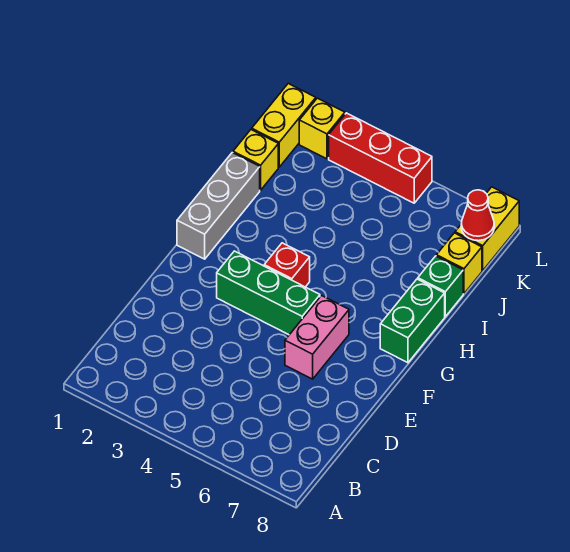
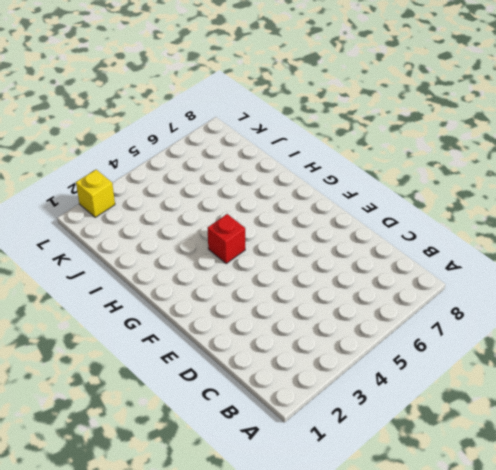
none -> pink brick E6:F6 level 1
none -> green brick F3:F5 level 1
none -> grey brick G1:I1 level 1

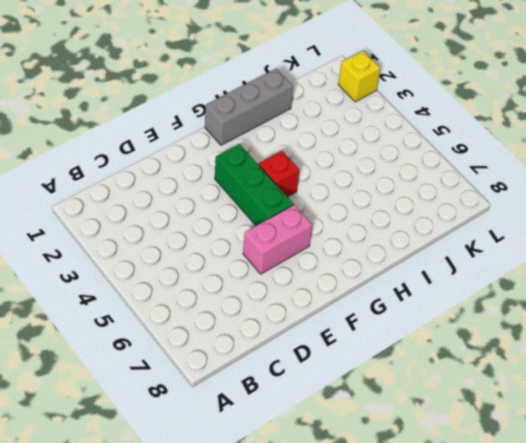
none -> green brick G8:H8 level 1
none -> green brick I8 level 1
none -> yellow brick J1 level 1

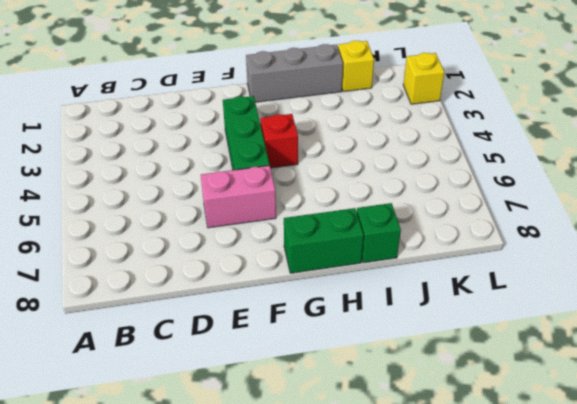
none -> yellow brick J8 level 1
none -> yellow brick K1:L1 level 1
none -> yellow brick K8:L8 level 1

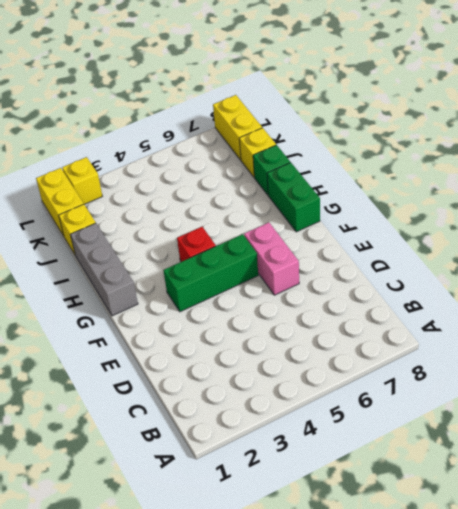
none -> red brick L3:L5 level 1
none -> red cone K8 level 2

